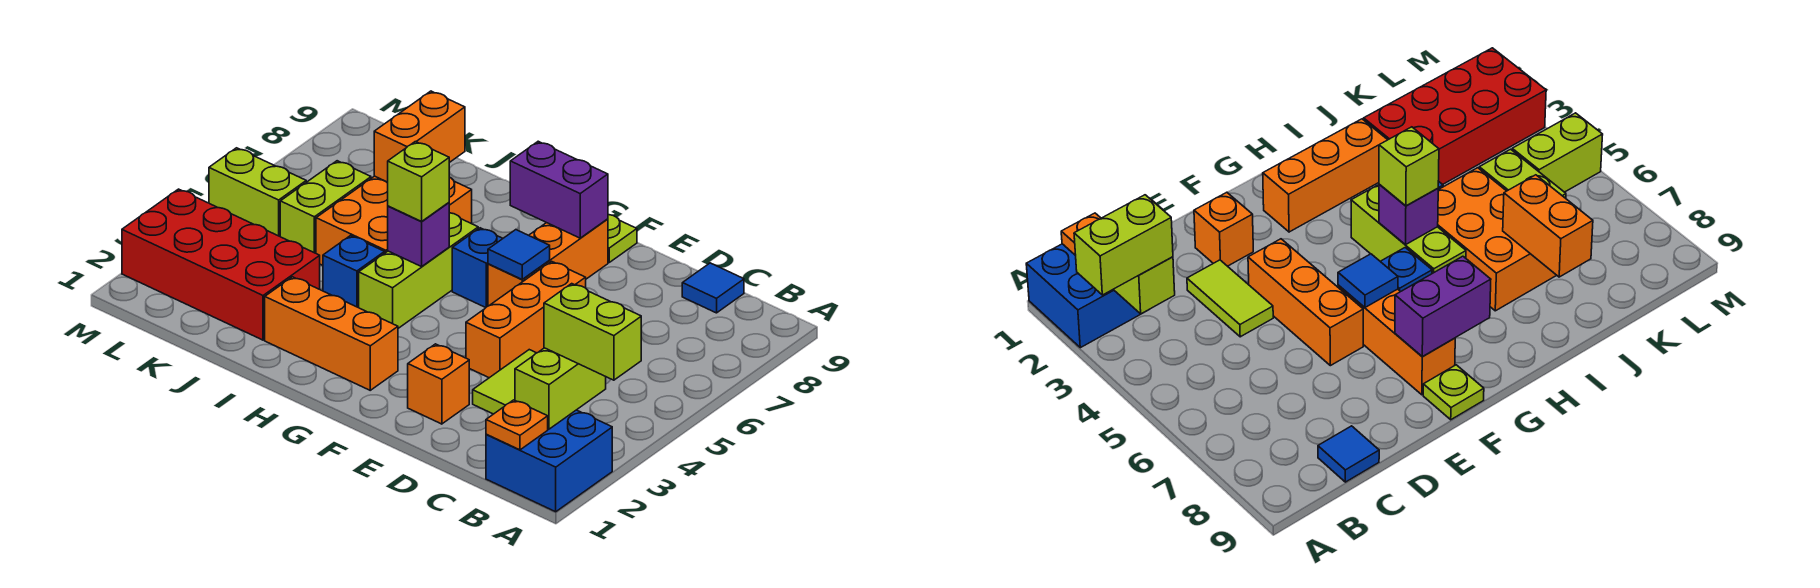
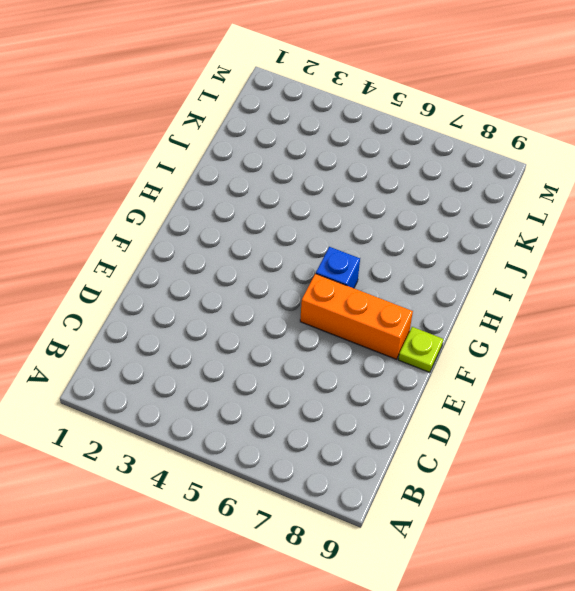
none -> blue brick A1:B2 level 1
none -> blue tile C9 level 1
none -> lime tile D3:D4 level 1

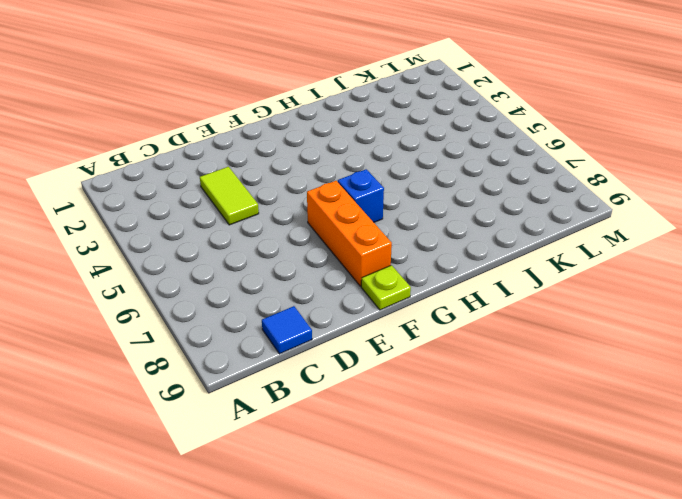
none -> blue brick A1:B2 level 1
none -> orange brick E2 level 1
none -> orange brick E4:E6 level 1

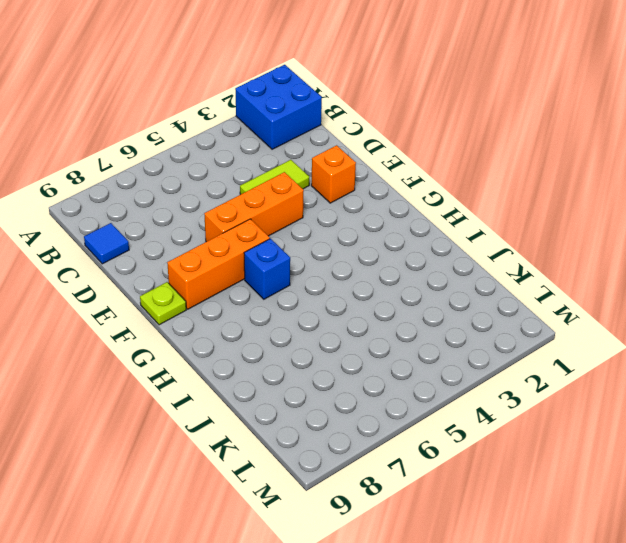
none -> orange brick G2:I2 level 1
none -> lime brick H4:H6 level 1
none -> blue brick I4 level 1

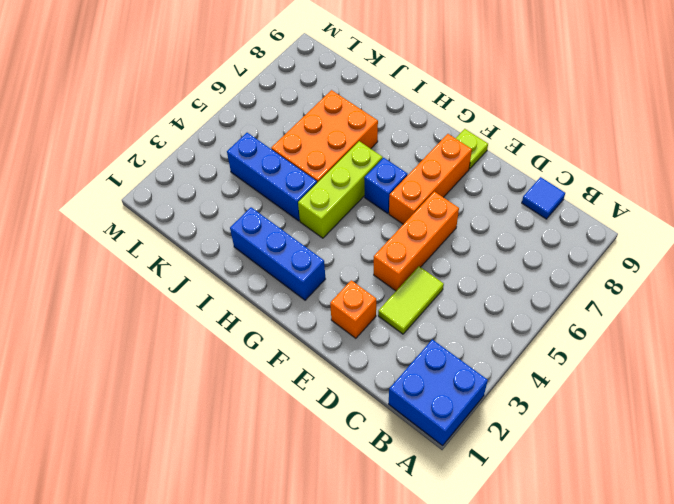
blue brick G2:I2 level 1 -> orange brick G2:I2 level 1
blue brick I4:K4 level 1 -> blue brick I4 level 1
none -> red brick J2:M3 level 1
none -> lime brick K5:K6 level 1
none -> lime brick L5:M5 level 1

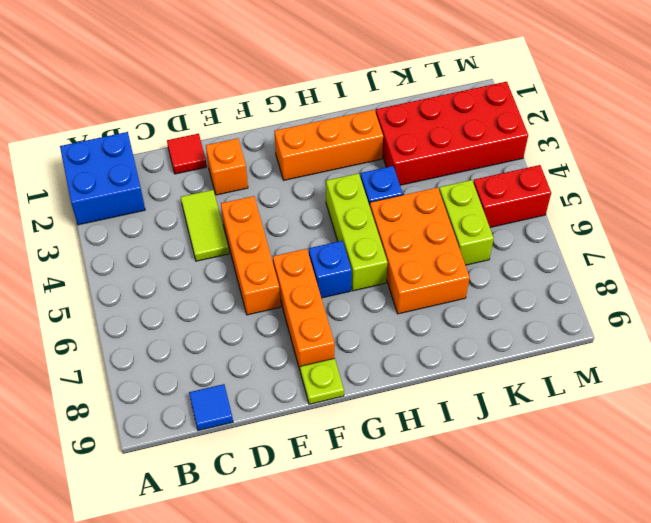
red tile D1 level 1 -> none
red brick L5:M5 level 1 -> lime brick L5:M5 level 1
none -> orange plate B1 level 2
none -> lime brick B2:B3 level 2
none -> blue tile F6 level 2

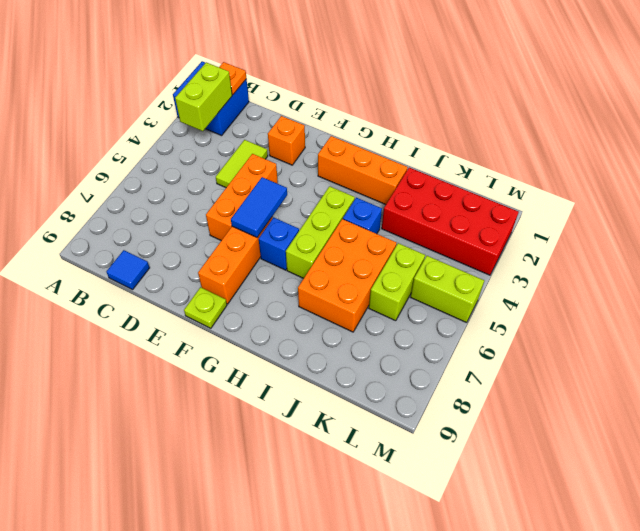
blue tile F5:F6 level 2 -> blue tile F6 level 2
none -> purple brick F8:G8 level 2
none -> purple brick H5 level 2
none -> orange brick J7:J8 level 2

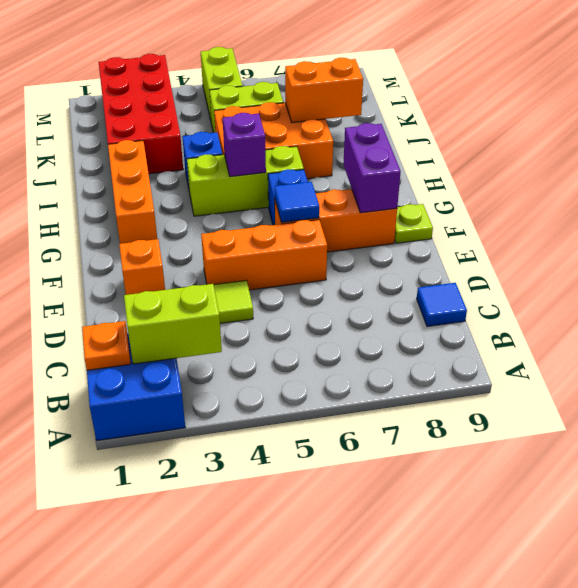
none -> lime brick A3:B3 level 3
none -> lime brick H5 level 3

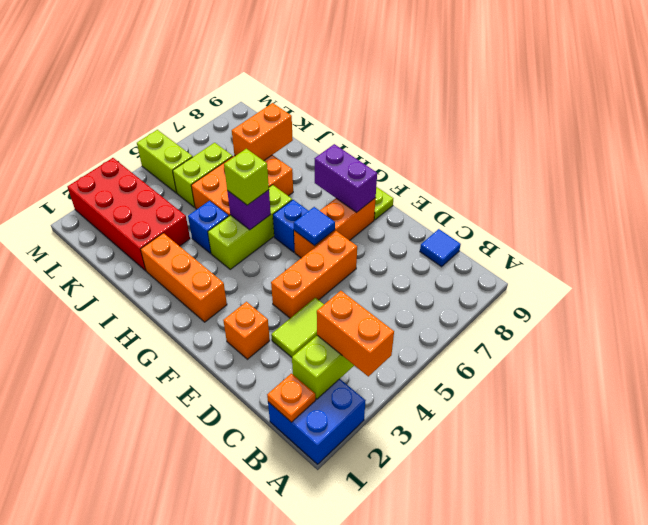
orange brick A3:B3 level 3 -> lime brick A3:B3 level 3

